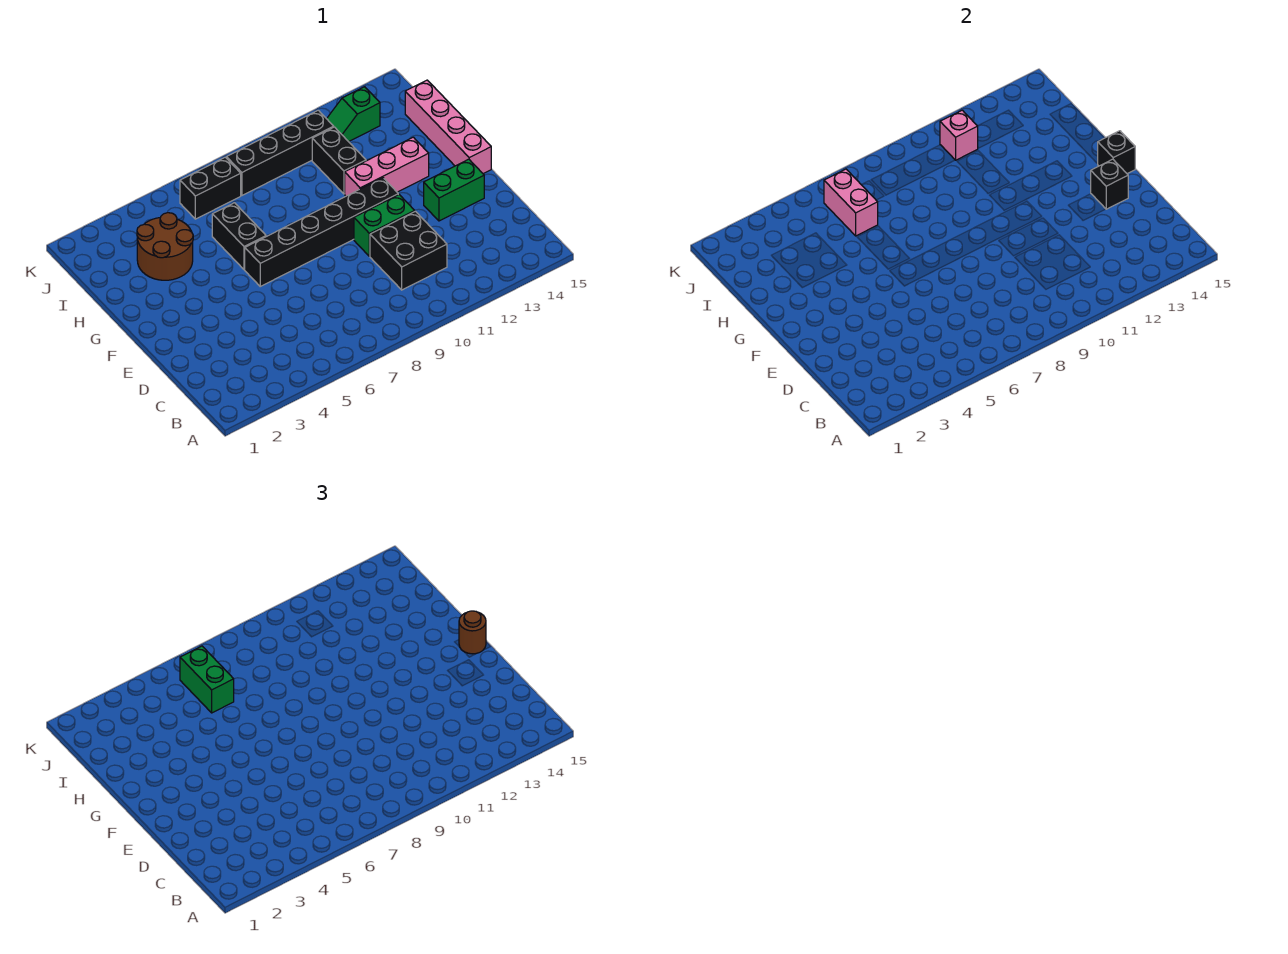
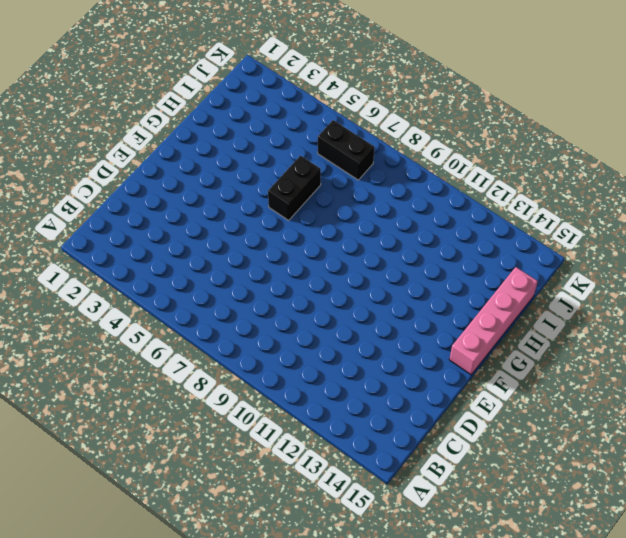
none -> black brick C10:D11 level 1
none -> green brick E10:E11 level 1
none -> green brick E13:E14 level 1

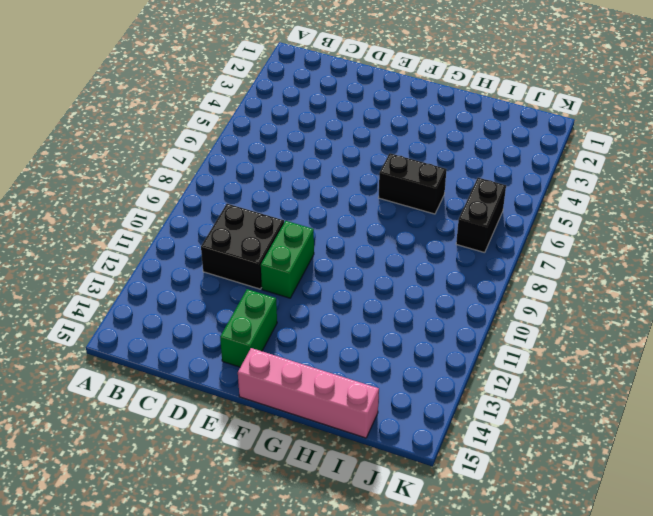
none -> black brick F6:F11 level 1
none -> pink brick G11:G13 level 1
none -> brown round brick H3:I4 level 1

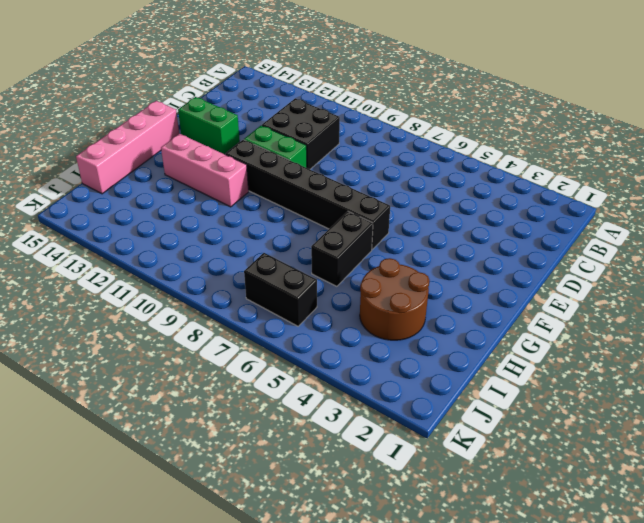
none -> black brick H11:I11 level 1
none -> black brick J8:J11 level 1
none -> green slope J12:J13 level 1 top 13

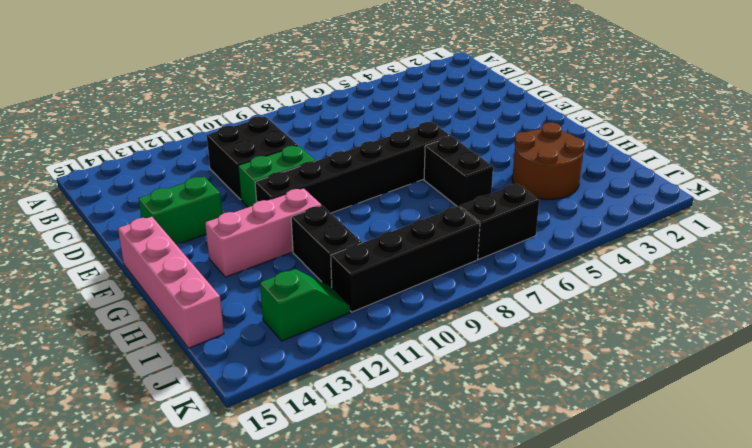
none -> black brick E14 level 2
none -> black brick F15 level 2
none -> pink brick I6:J6 level 2

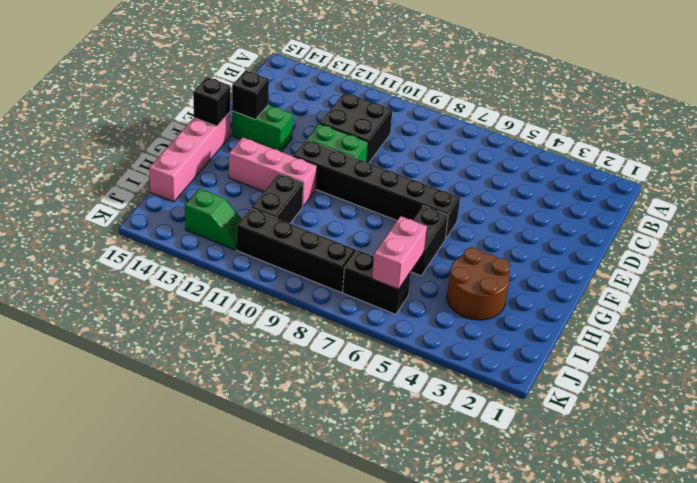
none -> pink brick J11 level 2
none -> brown round brick F15 level 3
none -> green brick I6:J6 level 3

